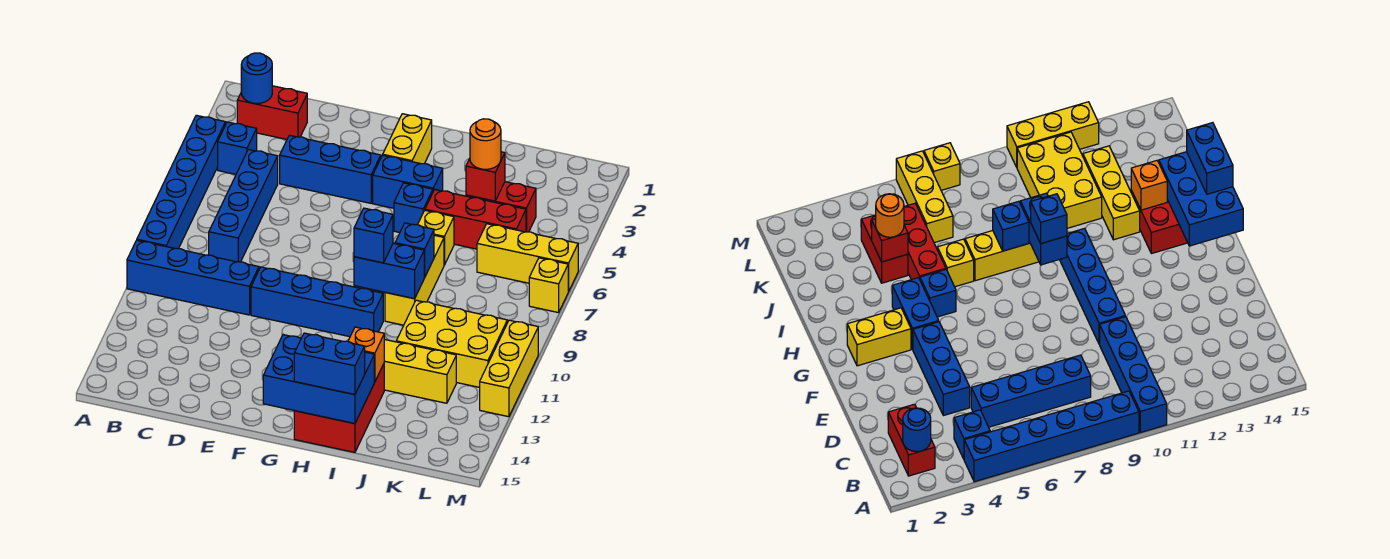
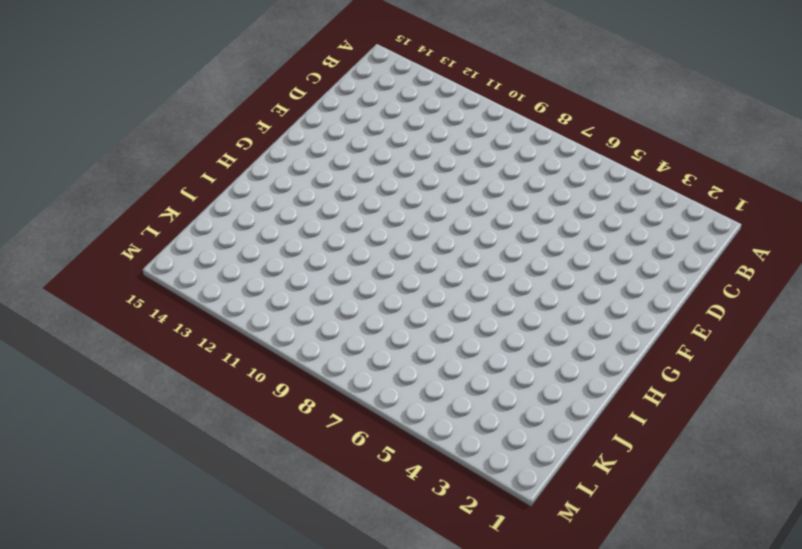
none -> blue brick A4:A9 level 1
none -> blue brick A10:D10 level 1
none -> red brick B2:C2 level 1

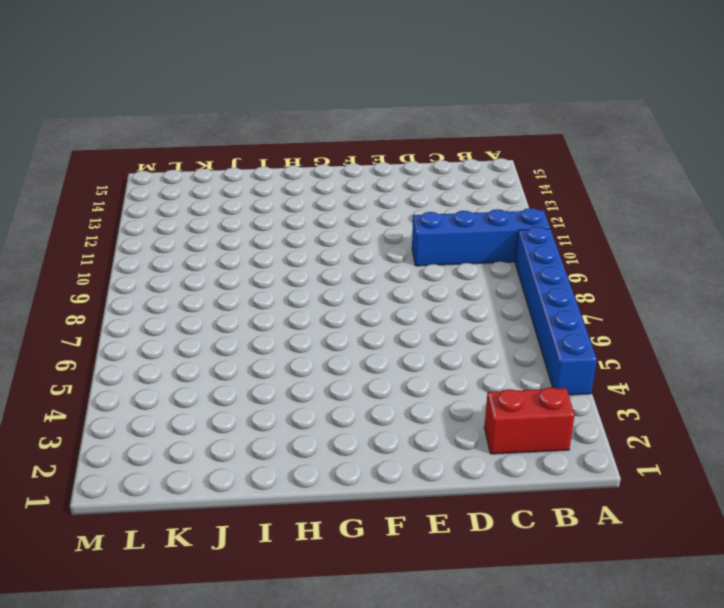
none -> blue brick B4 level 1
none -> blue brick C5:C8 level 1
none -> blue brick D4:F4 level 1

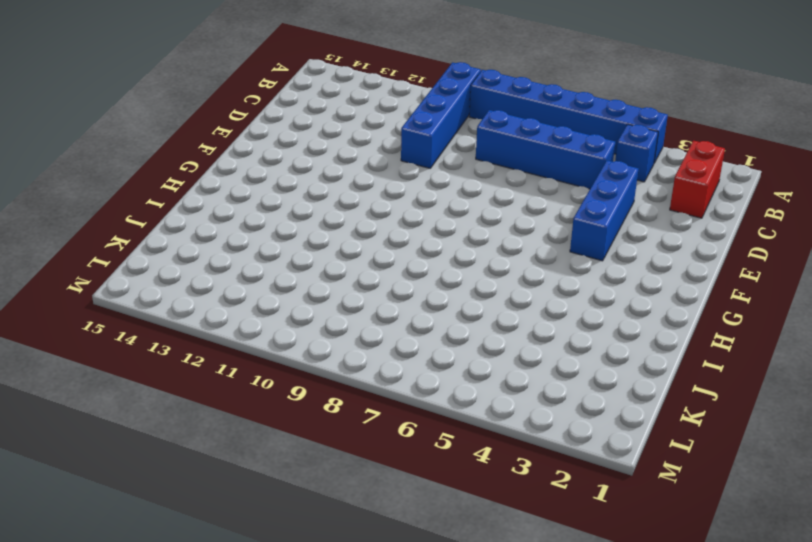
none -> blue brick E10:H10 level 1
none -> yellow brick G2:G3 level 1
none -> blue brick G4:H4 level 1

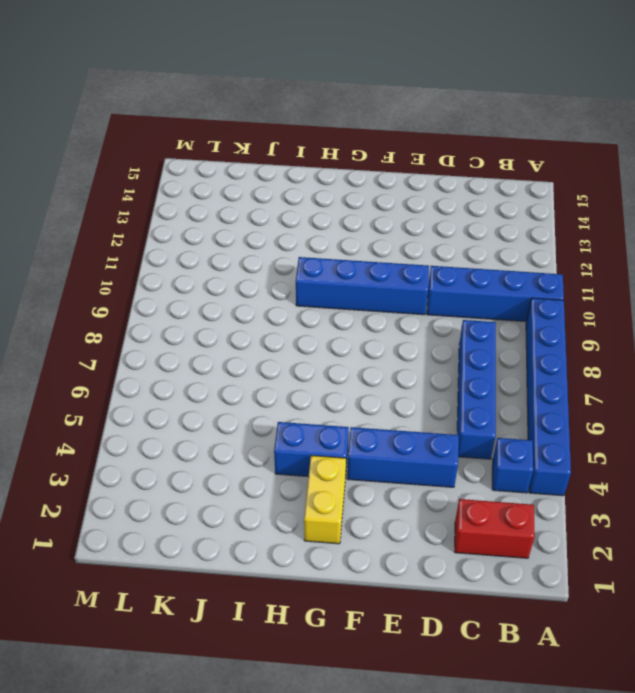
none -> blue brick H5 level 1
none -> red brick H13:I15 level 1
none -> red brick I5:K5 level 1

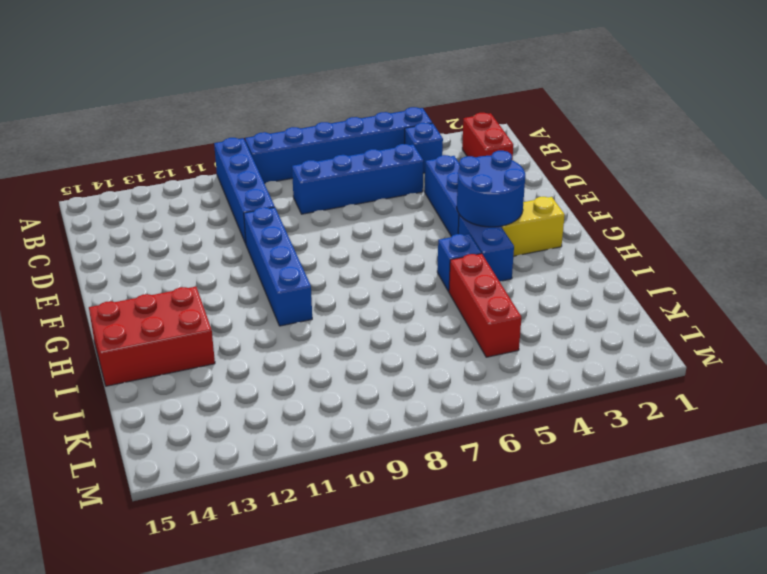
blue round brick F3:G4 level 2 -> none
none -> yellow brick I6 level 1
none -> yellow brick I7:I9 level 1
none -> yellow brick I12:K12 level 1

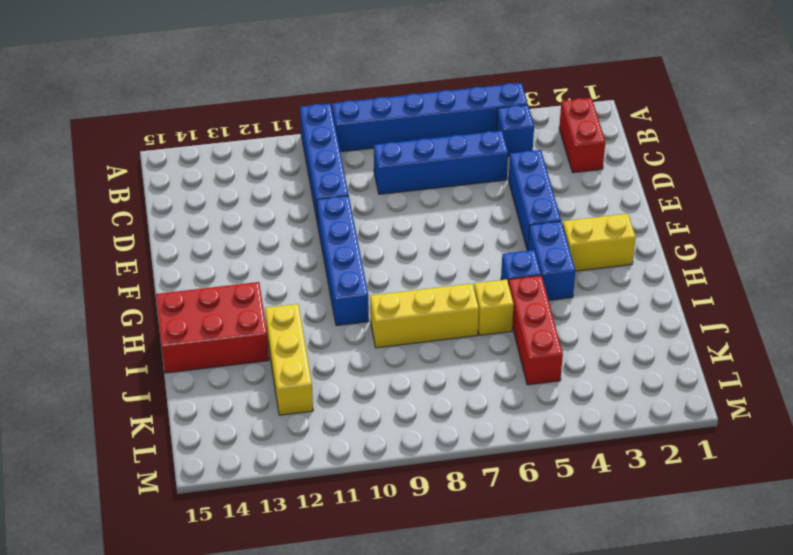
none -> red brick J4:K4 level 1
none -> yellow brick J10:L11 level 1
none -> yellow brick K6:M6 level 1

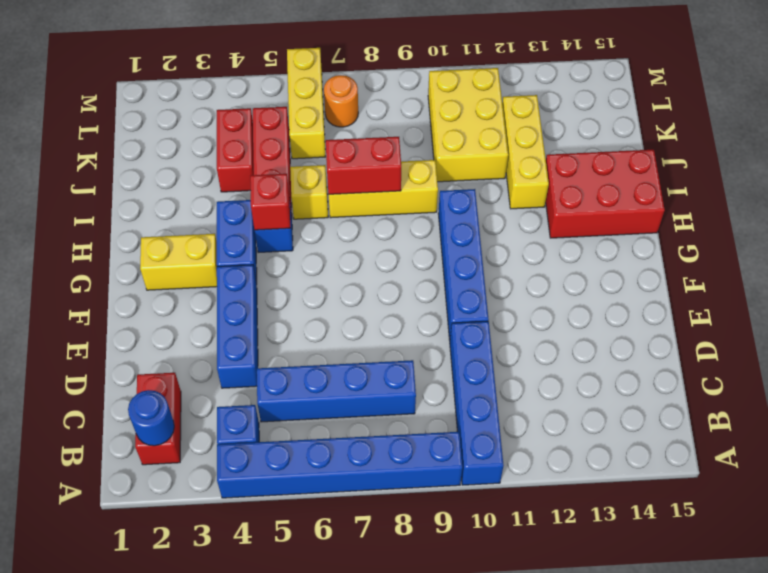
red brick H5 level 2 -> red brick J4 level 2
red brick I7:I8 level 2 -> blue brick I8 level 2
orange round brick L7 level 1 -> orange round brick J4 level 3
none -> yellow brick M7 level 1
none -> yellow brick M10:M12 level 1
none -> blue brick G14:I15 level 2

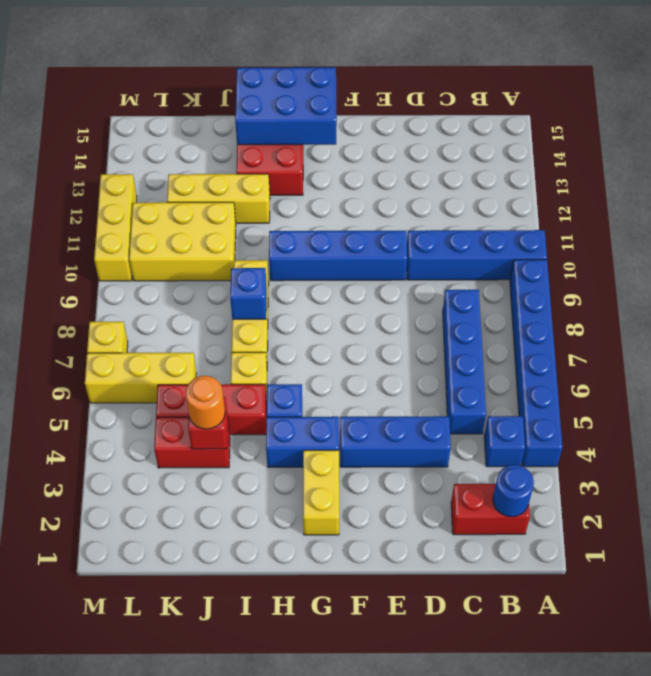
none -> blue brick H9:I9 level 2
none -> orange brick I13 level 2
none -> blue brick H9 level 3

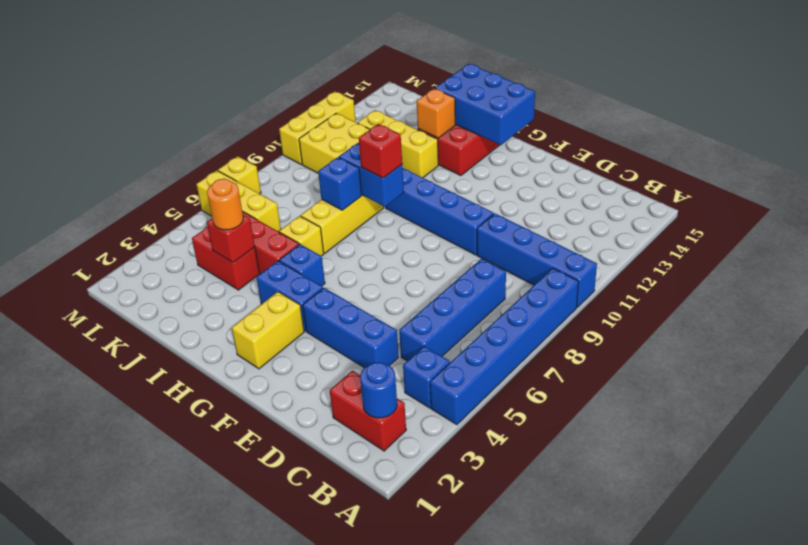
red brick H9 level 3 -> blue brick H9 level 3
none -> blue brick H15:I15 level 3

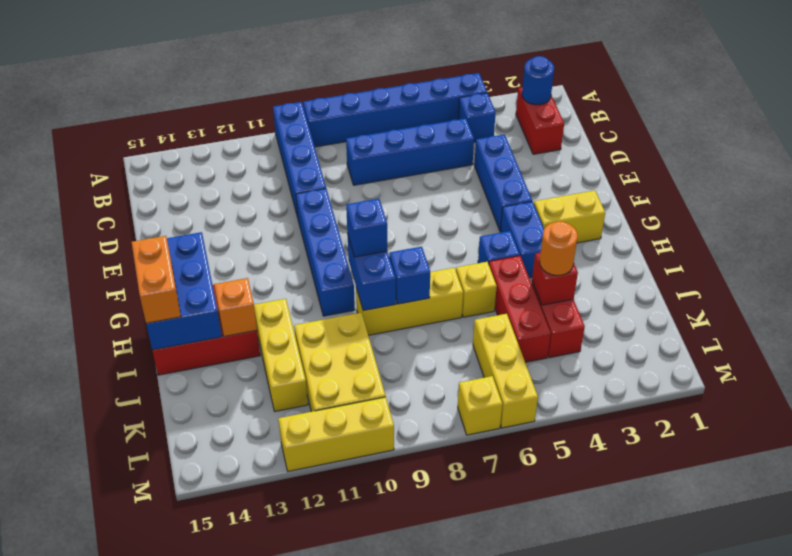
orange brick H15:I15 level 3 -> blue brick H15:I15 level 3

